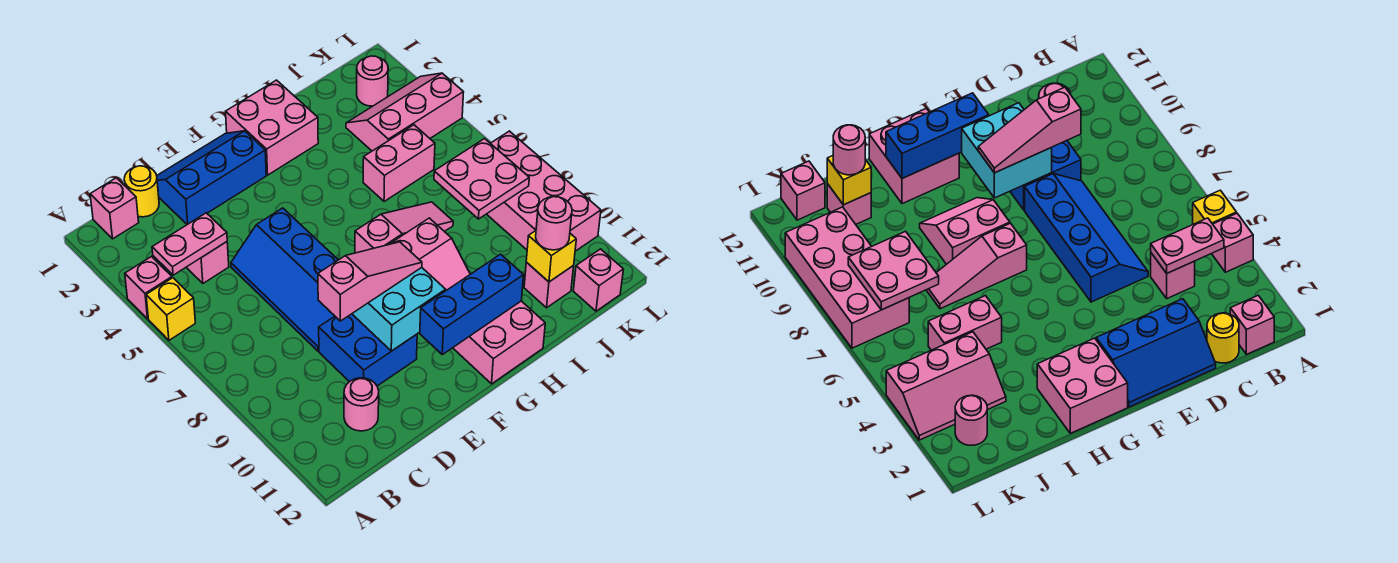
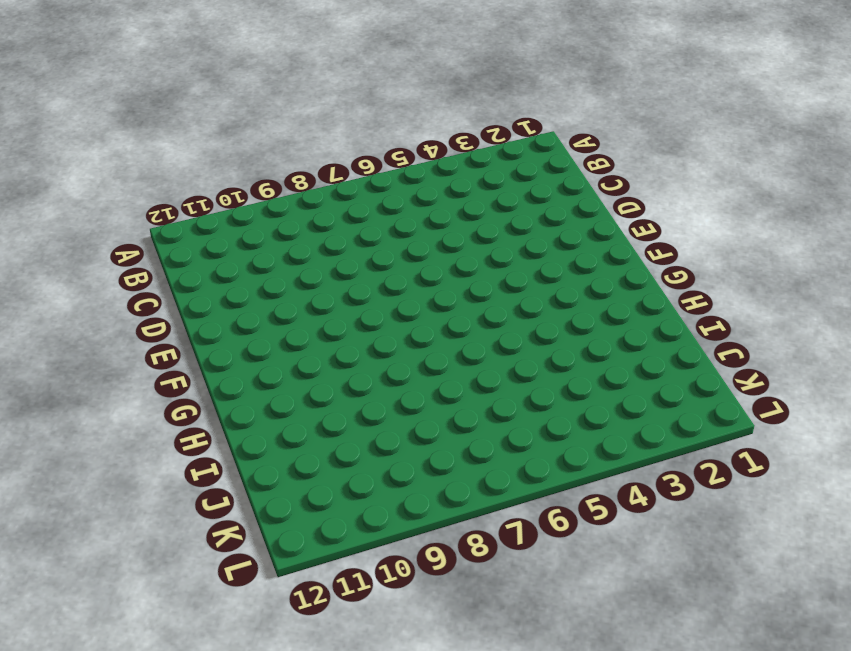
none -> pink brick A4 level 1
none -> yellow brick A5 level 1
none -> pink brick B1 level 1

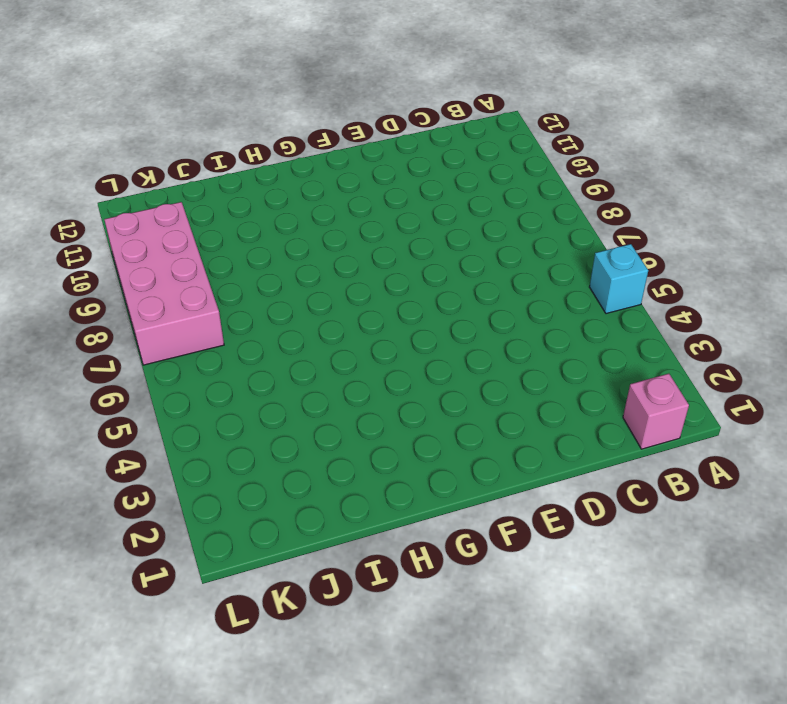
cyan brick A5 level 1 -> yellow brick A5 level 1
none -> pink brick A4 level 1
none -> yellow round brick C1 level 1
none -> pink brick C4 level 1

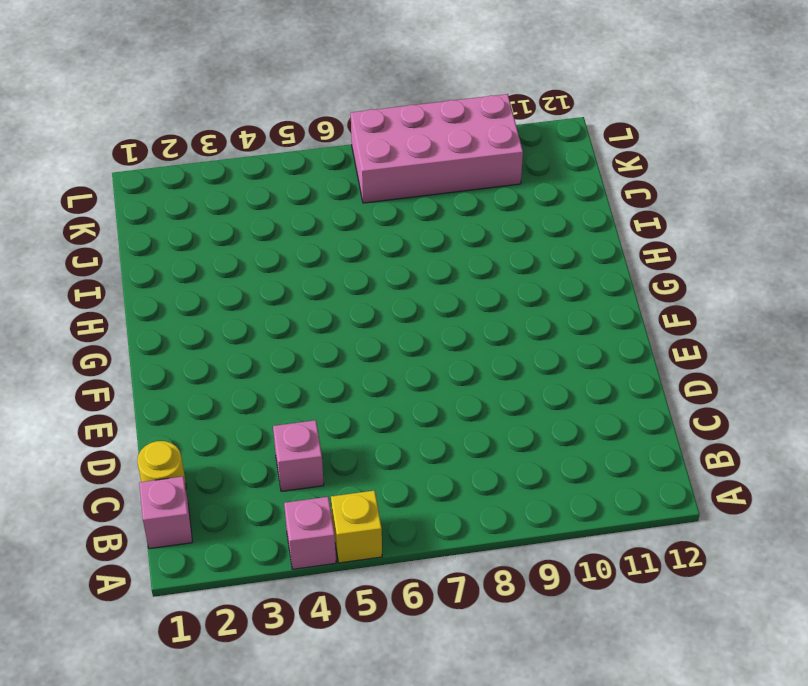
none -> pink round brick C11 level 1
none -> blue slope D1:F2 level 1 top 2
none -> blue slope D5:E8 level 1 top E

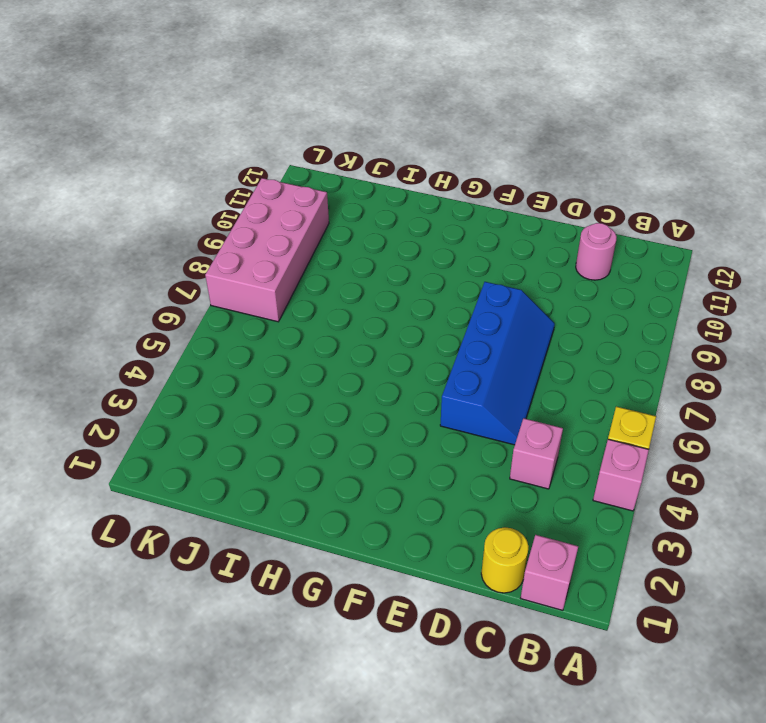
none -> blue slope D1:F2 level 1 top 2
none -> blue brick D9:E10 level 1
none -> pink brick G1:H2 level 1

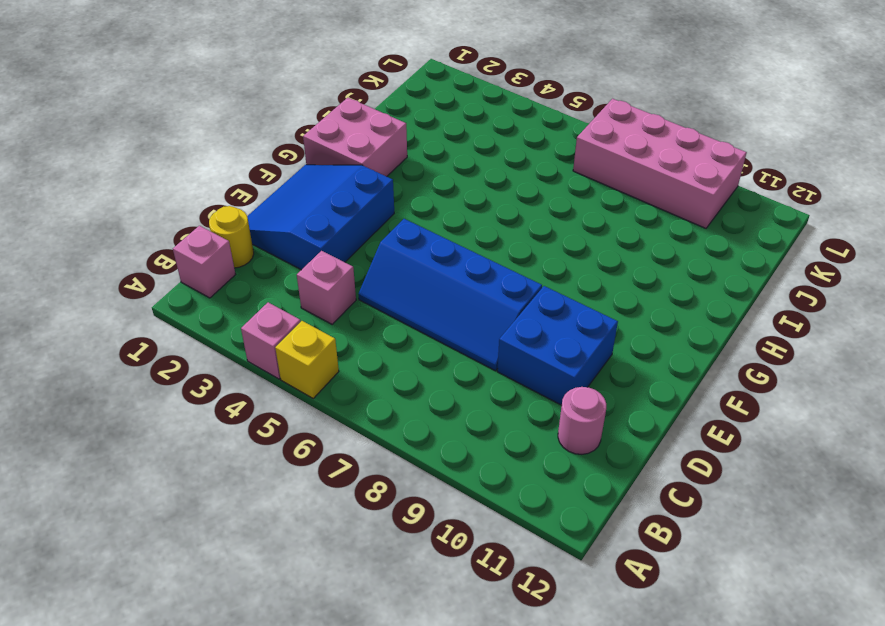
blue slope D1:F3 level 1 top 3 -> blue slope D1:F2 level 1 top 2
none -> pink slope G7:I7 level 1 top G
none -> pink slope G8:H9 level 1 top 8
none -> pink brick G11:H12 level 1

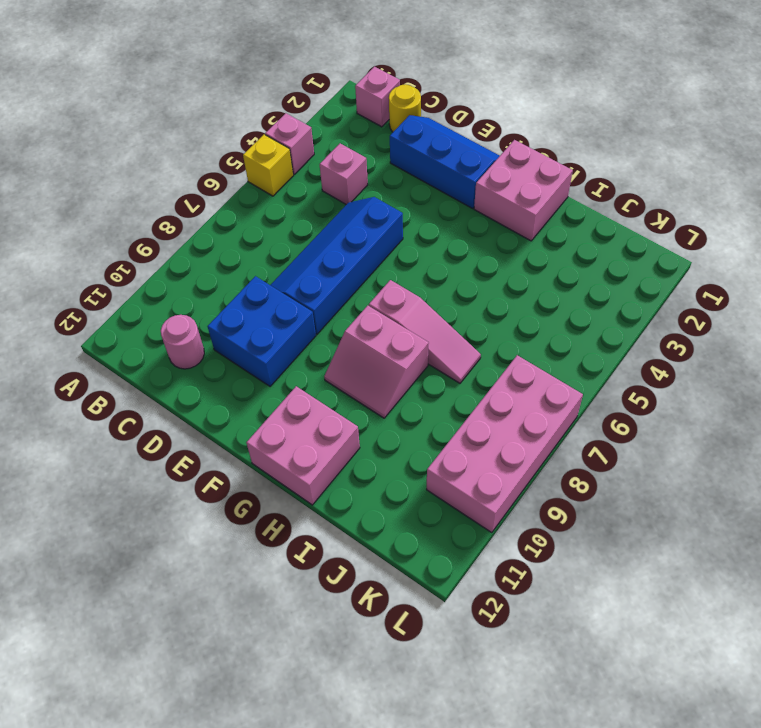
none -> pink brick I5:J5 level 1
none -> pink slope J3:L4 level 1 top 4
none -> pink brick J11 level 1

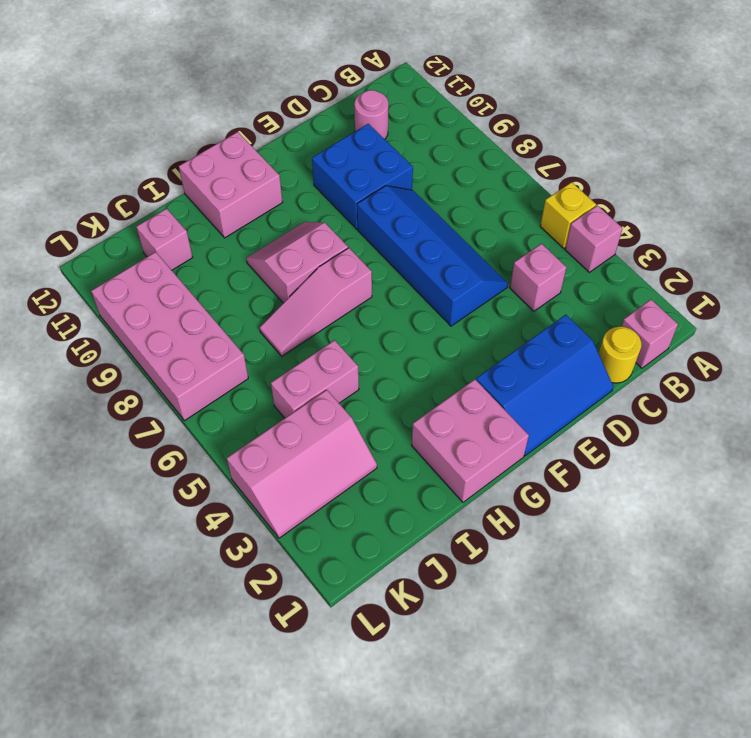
none -> pink round brick K2 level 1
none -> pink brick K12 level 1
none -> pink plate B4:C4 level 2

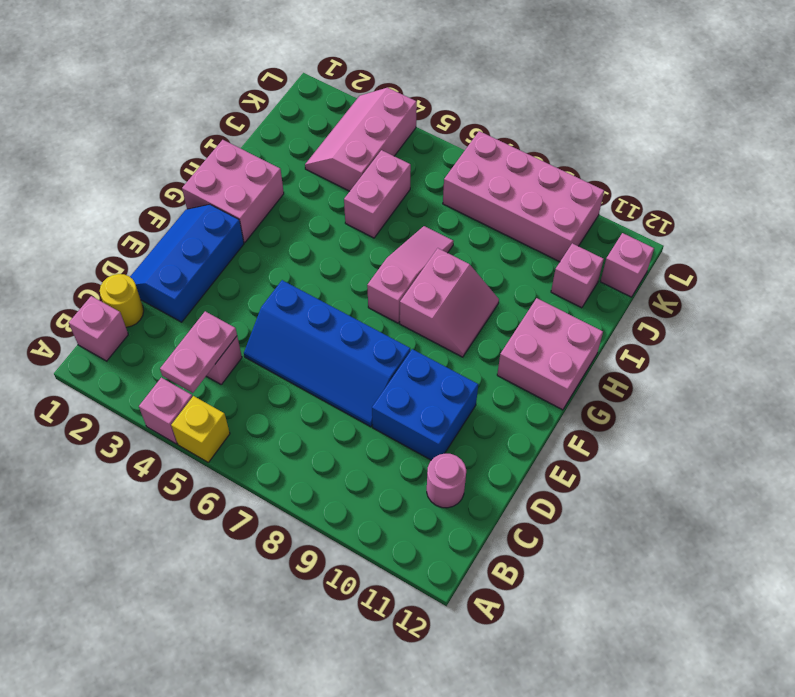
none -> pink round brick K2 level 1
none -> cyan brick E9:F10 level 2
none -> blue brick F11:H11 level 2

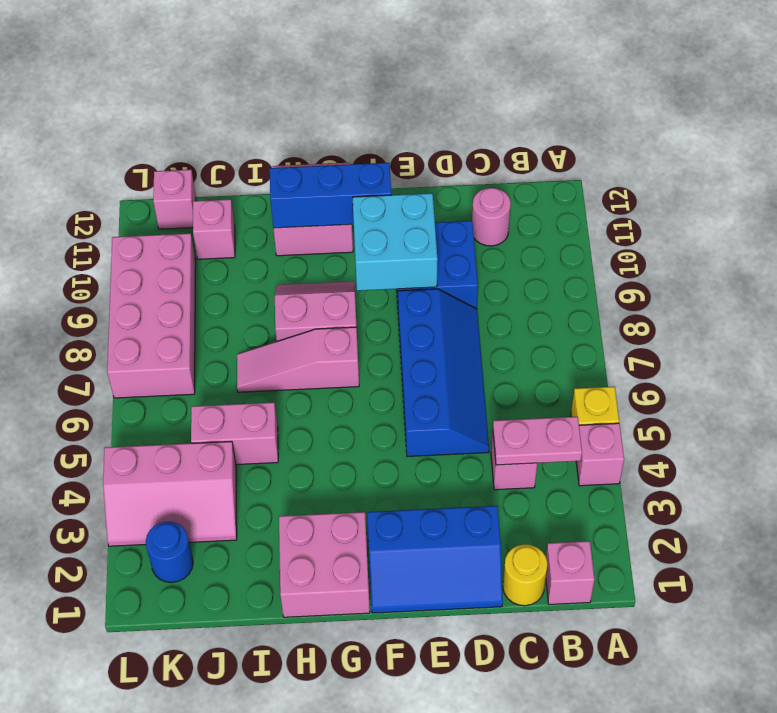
blue round brick K2 level 1 -> pink round brick K2 level 1
none -> pink plate J7:K8 level 2
none -> yellow brick J11 level 2
none -> pink slope D9:F9 level 3 top D

